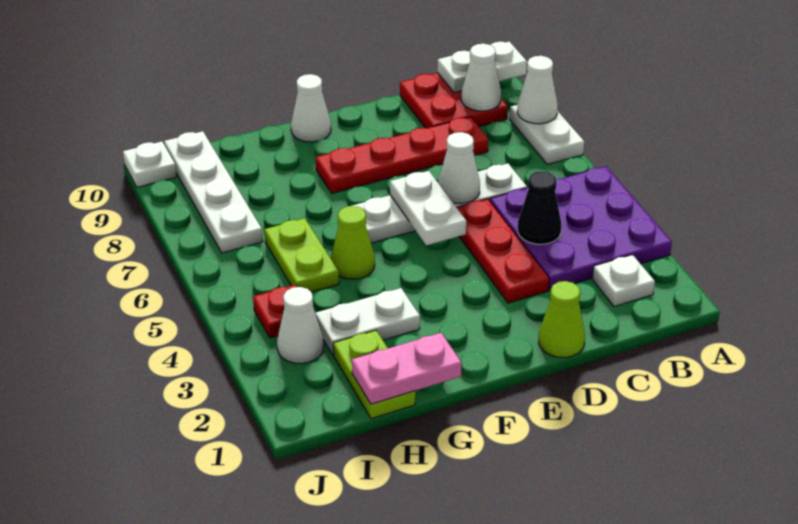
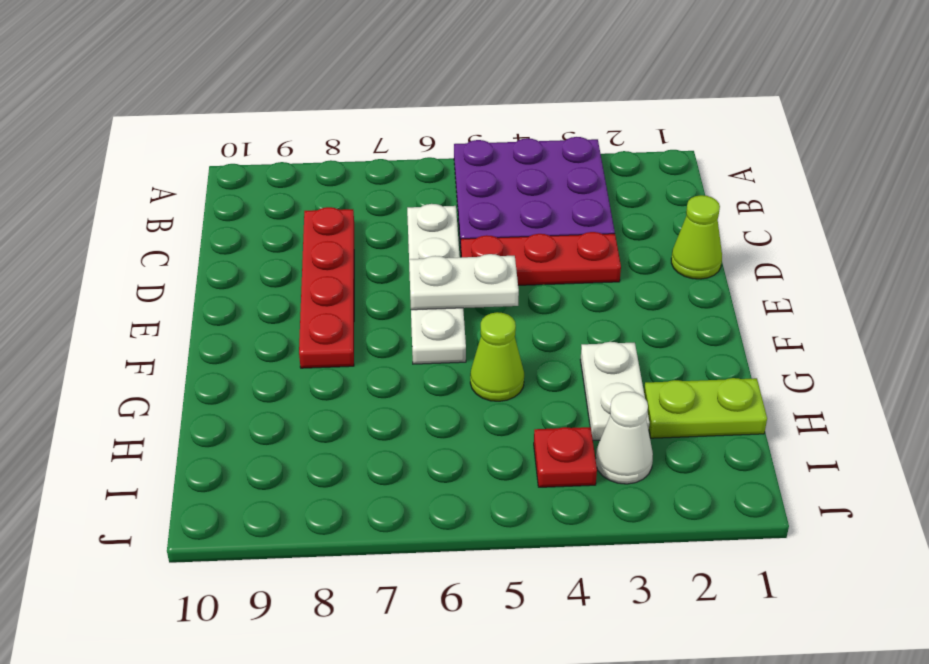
none -> white plate A7:A8 level 1
none -> white plate B2 level 1
none -> red plate B9:C10 level 1

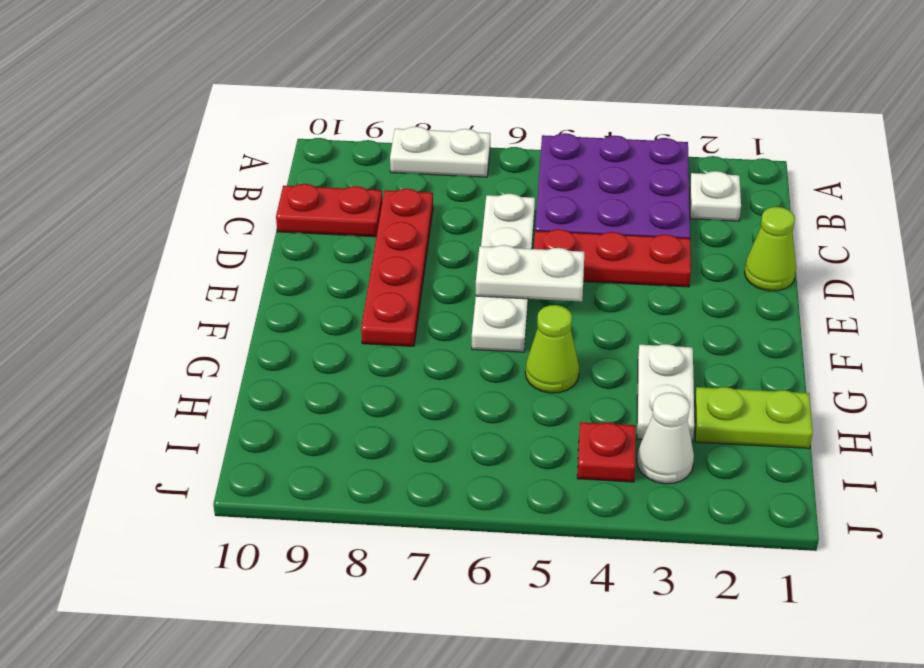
red plate C9:C10 level 1 -> red plate B9:C10 level 1
none -> white cone F10 level 1
none -> lime plate H5:H6 level 1
none -> white plate I7:I10 level 1

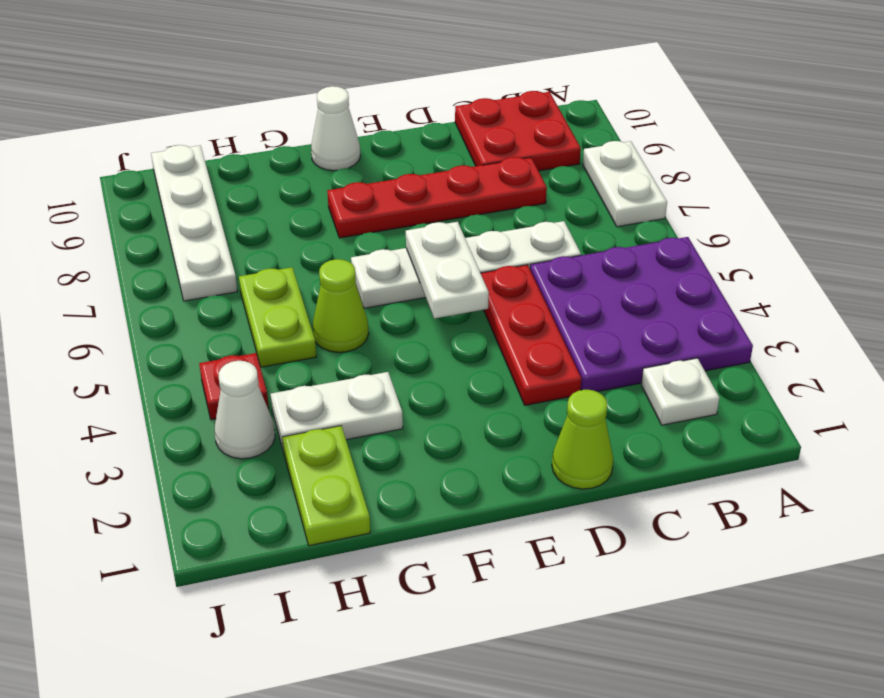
none -> white plate J10 level 1
none -> white cone A8 level 2
none -> white plate A10:B10 level 2

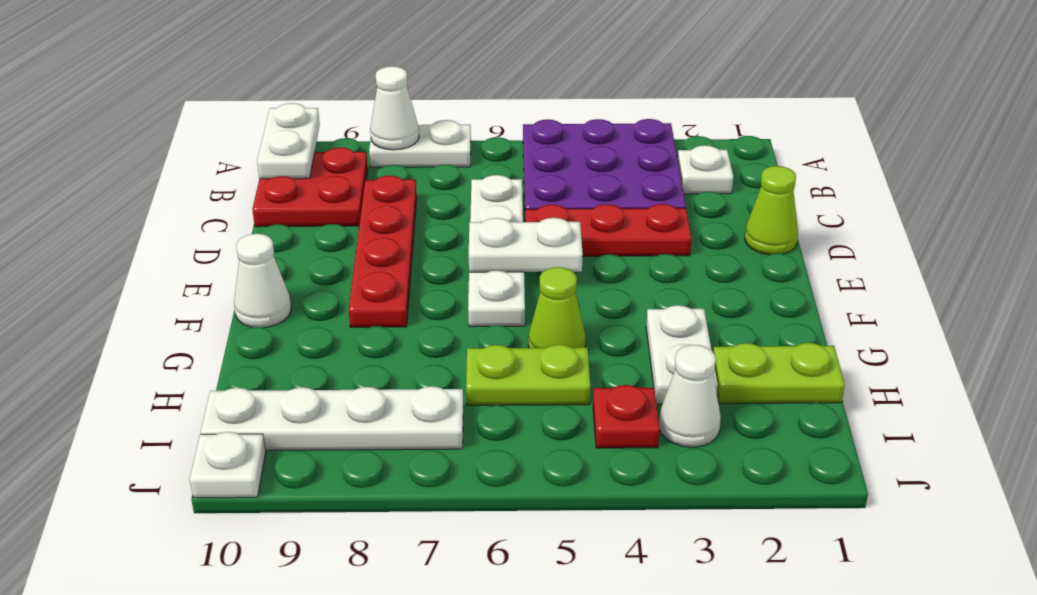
none -> white cone B9 level 2
none -> black cone C4 level 2
none -> white cone D6 level 2

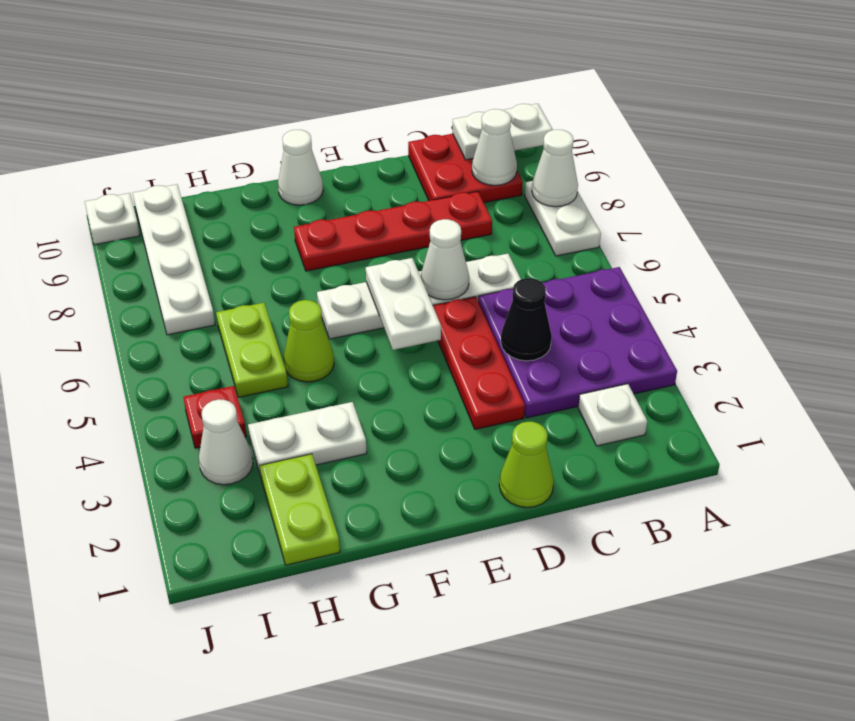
none -> pink plate G1:H1 level 2

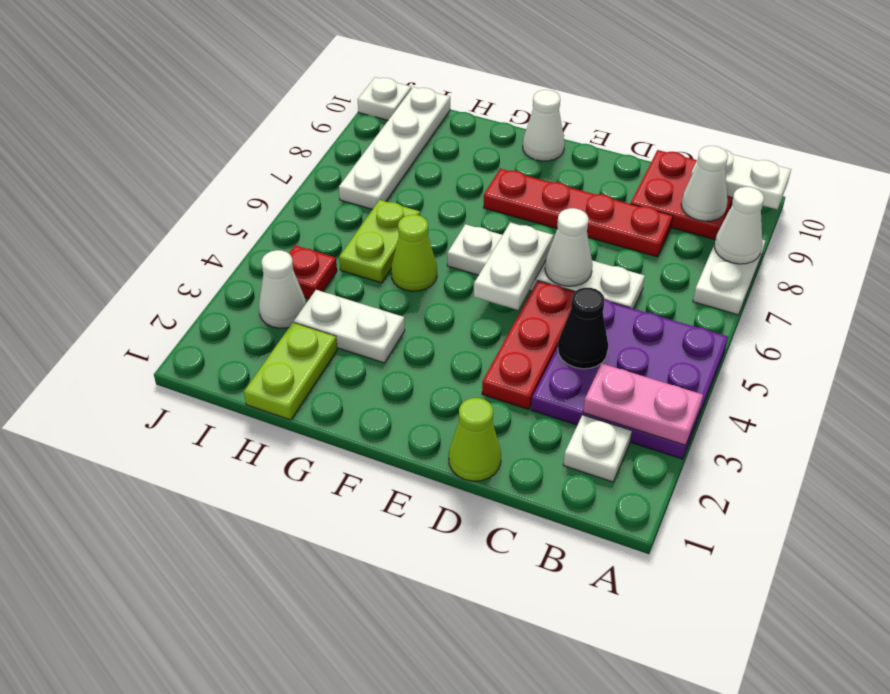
pink plate A3:B3 level 2 -> pink plate G1:H1 level 2

